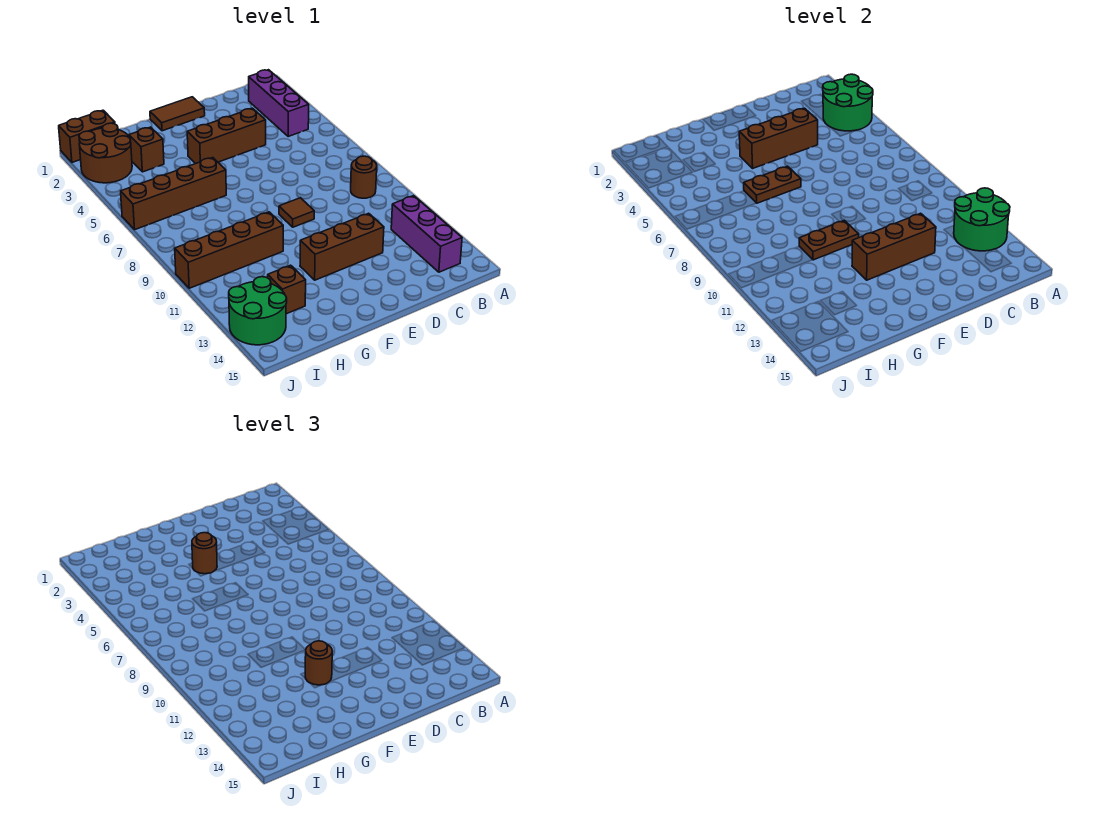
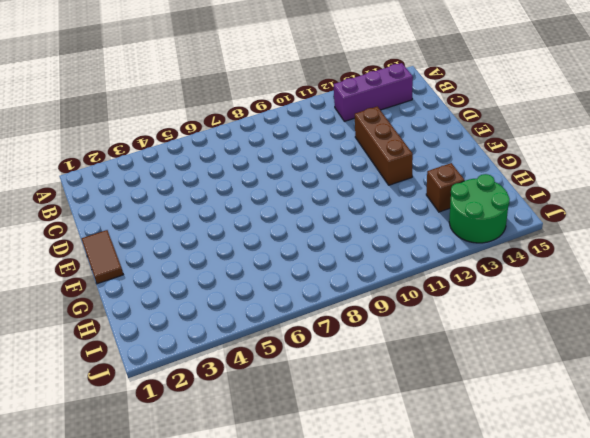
none -> purple brick B2:B4 level 1
none -> brown round brick B9 level 1
none -> brown brick D4:F4 level 1

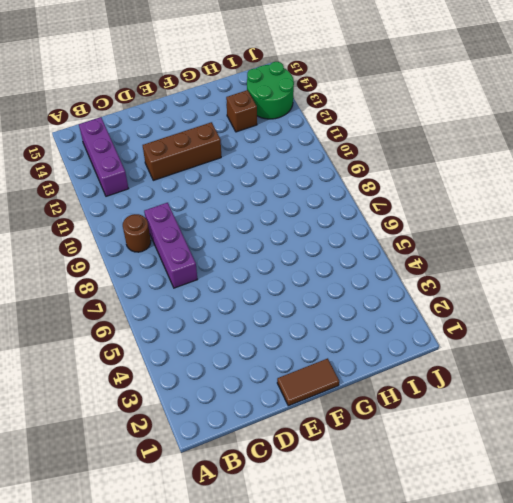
purple brick C7:C9 level 1 -> purple brick B2:B4 level 1
none -> brown brick D4:F4 level 1
none -> brown tile E9 level 1
none -> brown brick G6:J6 level 1

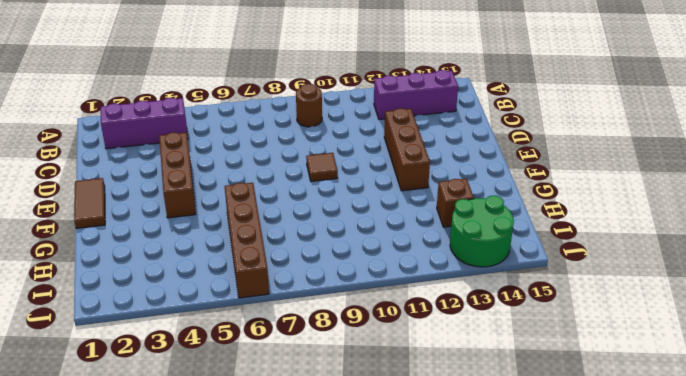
none -> brown brick G10:J10 level 1
none -> brown brick H3 level 1
none -> brown brick I1:J1 level 1

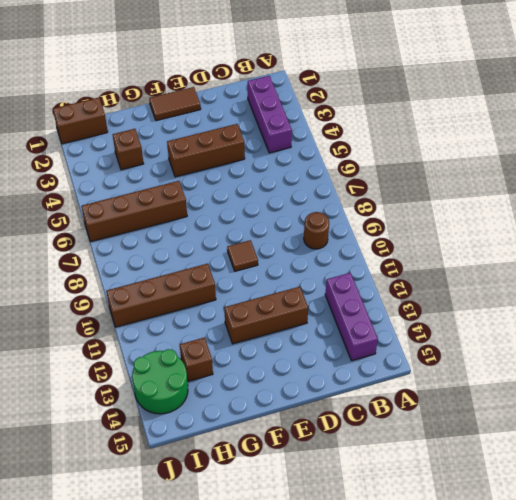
none -> brown round brick I2:J3 level 1
none -> green round brick A3:B4 level 2
none -> green round brick A12:B13 level 2

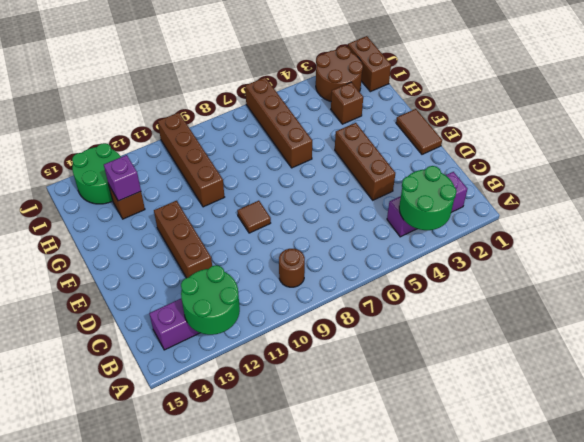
purple brick H13 level 2 -> none
none -> brown brick D4:F4 level 2
none -> brown brick D12:F12 level 2
none -> brown plate F6:G6 level 2

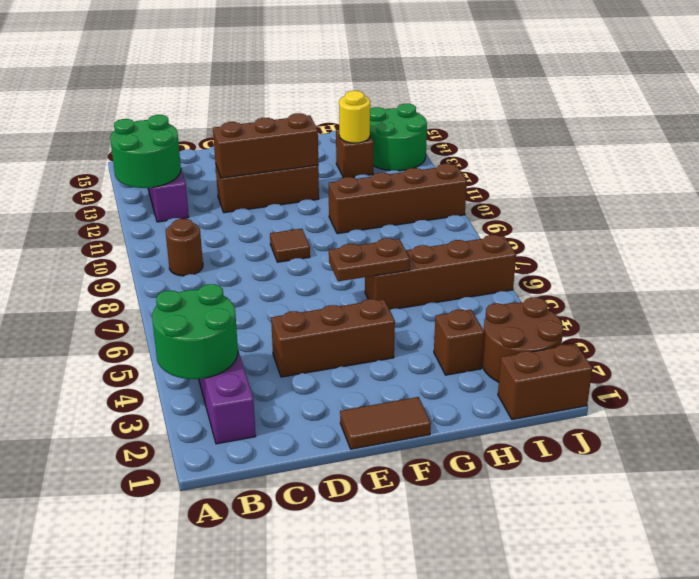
yellow round brick H13 level 2 -> none
none -> brown brick D4:F4 level 2
none -> brown plate F10:G10 level 2
none -> brown round brick F4 level 3

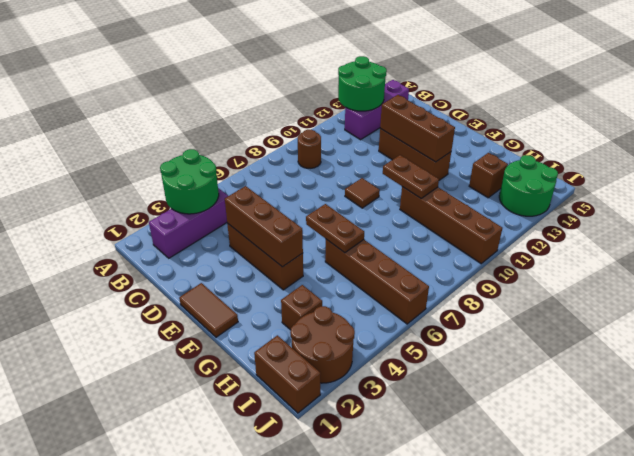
none -> brown round brick F4 level 3
none -> brown round brick F12 level 3

